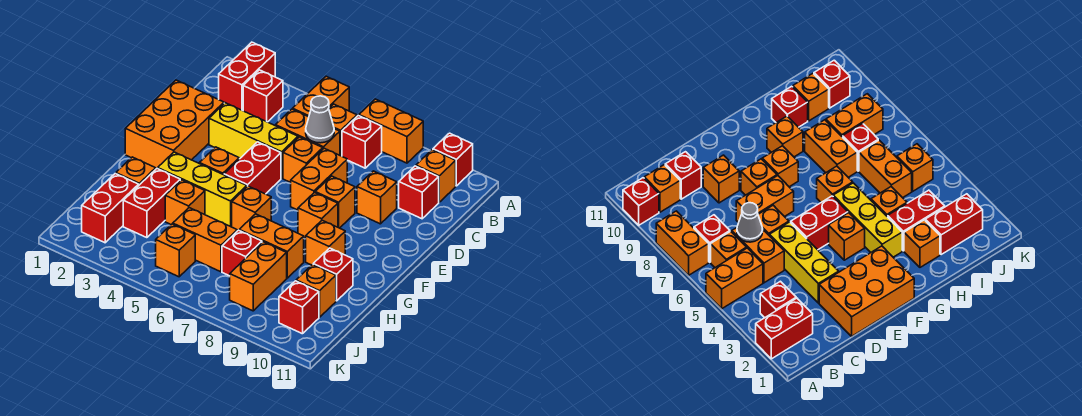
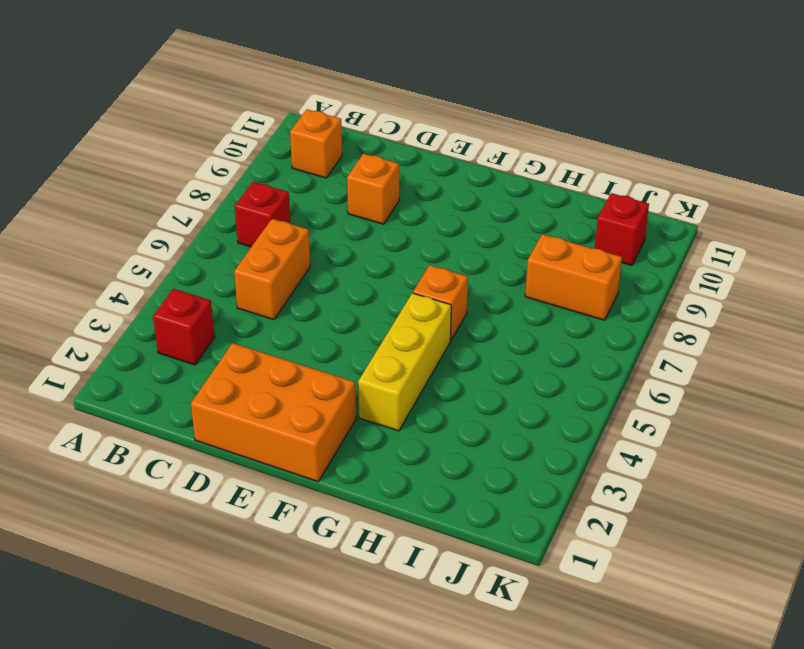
none -> red brick A2:B2 level 1
none -> orange brick A5:B5 level 1
none -> orange brick A7:A8 level 1
none -> red brick A10 level 1

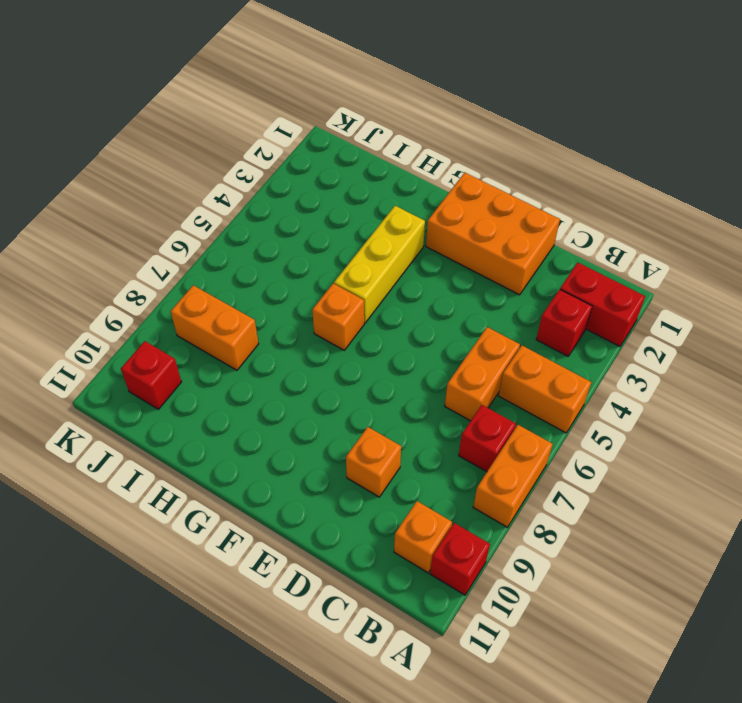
none -> orange brick B6 level 1
none -> red brick C10 level 1
none -> yellow brick D3:D5 level 1
none -> orange brick D6 level 1

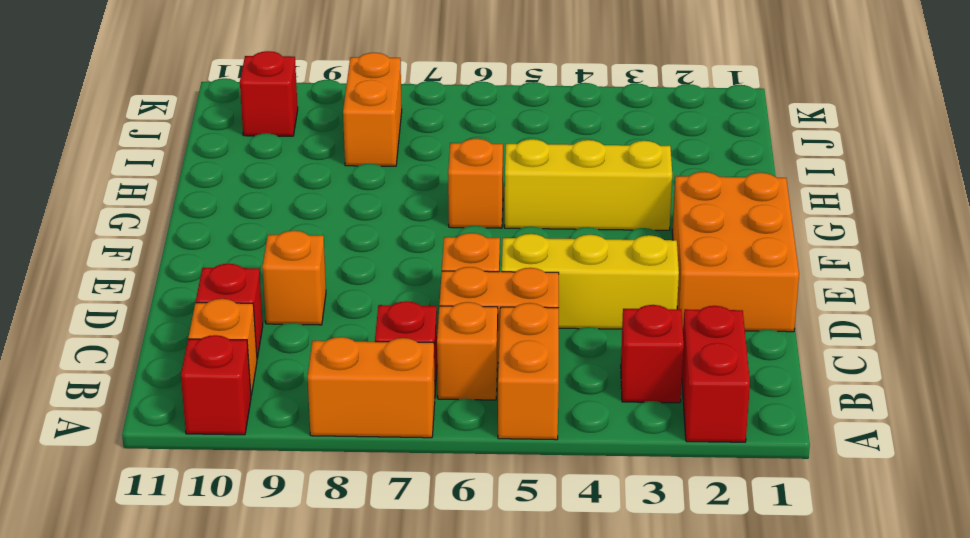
none -> orange brick D7:E7 level 1
none -> red brick E5:F5 level 1
none -> orange brick E8 level 1
none -> orange brick F4 level 1

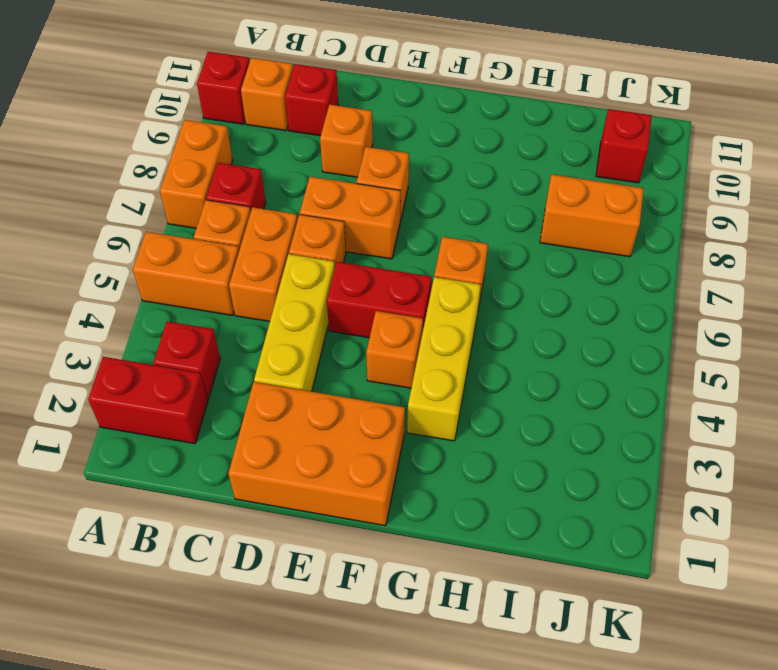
none -> orange brick F8 level 1
none -> orange brick G9 level 1
none -> orange brick H2 level 1
none -> red brick H3:I3 level 1

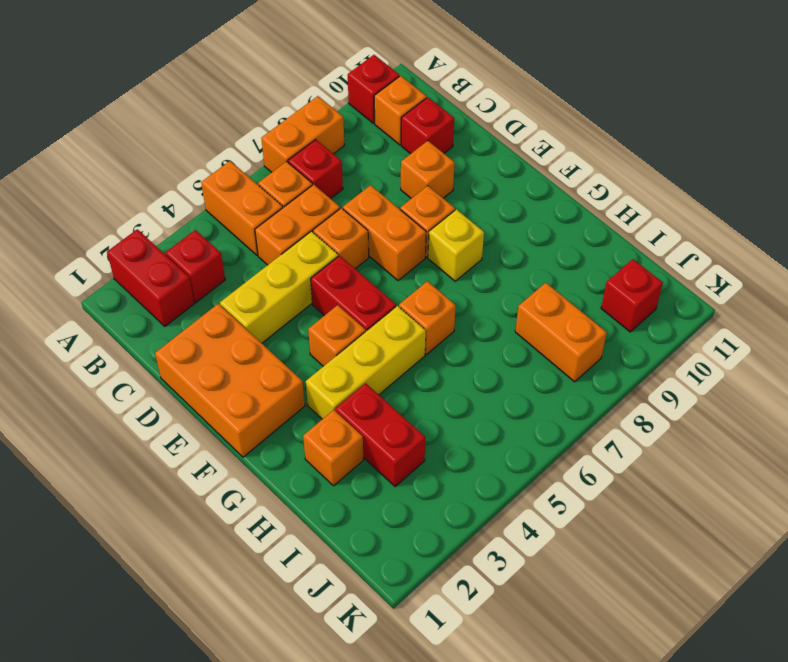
yellow brick F8 level 1 -> orange brick F8 level 1
none -> orange brick G9 level 1
none -> orange brick H4 level 1
none -> orange brick H7:H8 level 1
none -> red brick H10 level 1

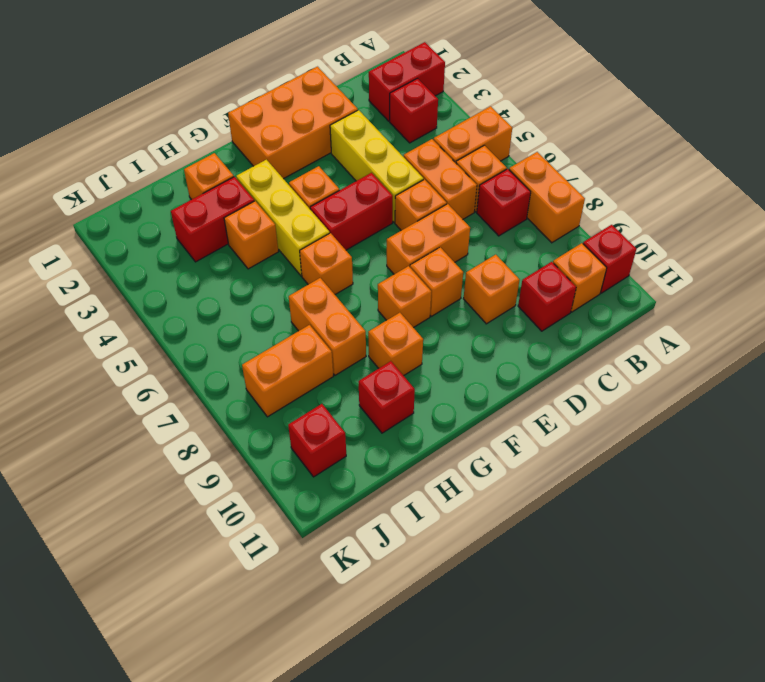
none -> red brick I2:J2 level 1
none -> orange brick I5:I6 level 1
none -> red brick I7 level 1
none -> orange brick I10 level 1

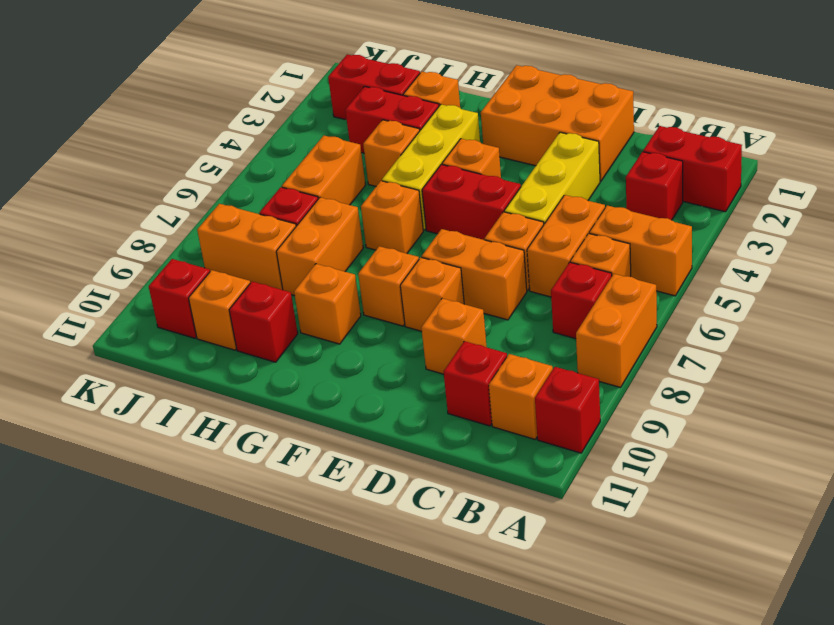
none -> orange brick J5 level 1
none -> grey cone C6 level 2

